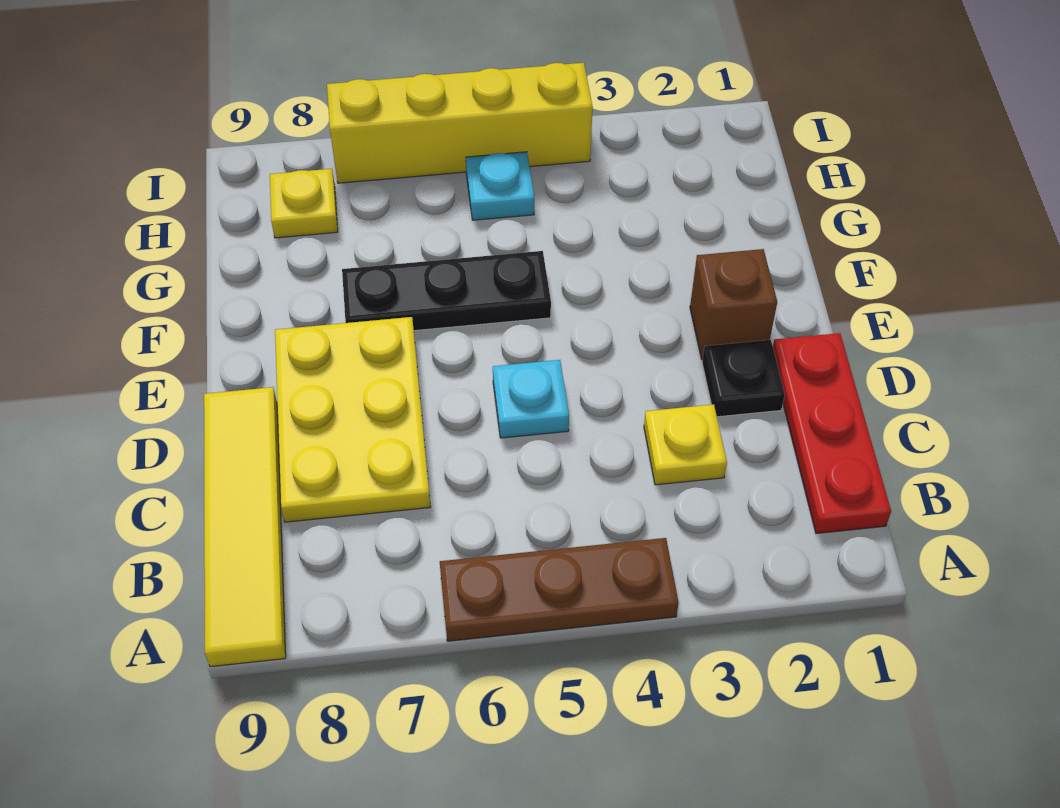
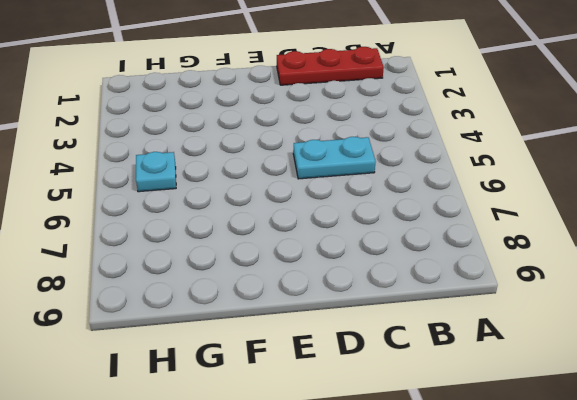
cyan plate C5:D5 level 1 -> cyan plate D5 level 1
none -> brown plate A4:A6 level 1
none -> yellow tile A9:D9 level 1
none -> yellow plate C3 level 1

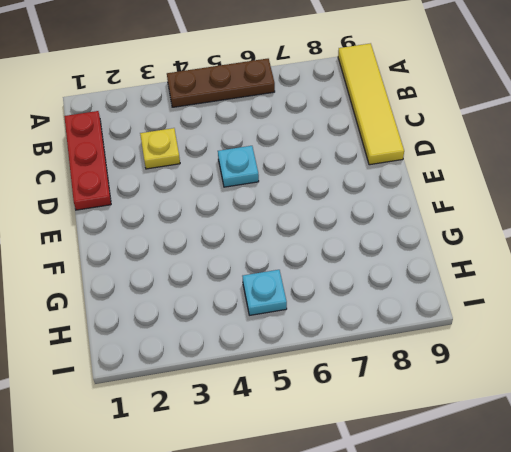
none -> yellow plate C7:E8 level 1
none -> black plate D2 level 1
none -> brown brick E2 level 1

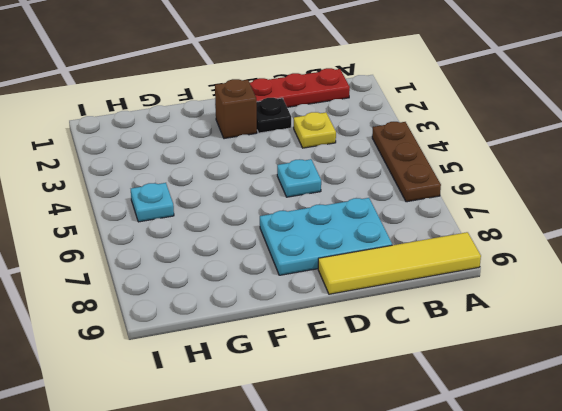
cyan plate C7:E8 level 1 -> yellow plate C7:E8 level 1
none -> black plate F5:F7 level 1
none -> yellow plate H8 level 1
none -> yellow brick I4:I7 level 1

